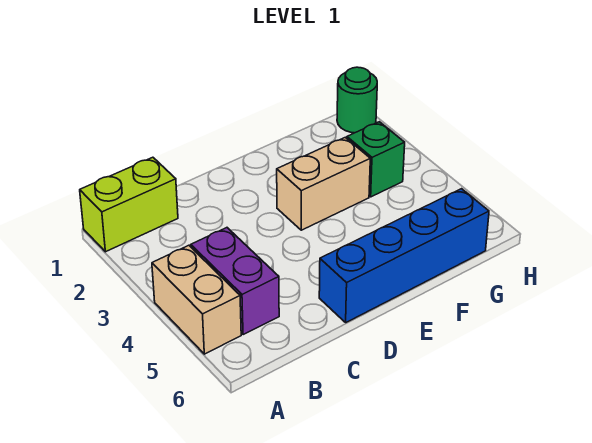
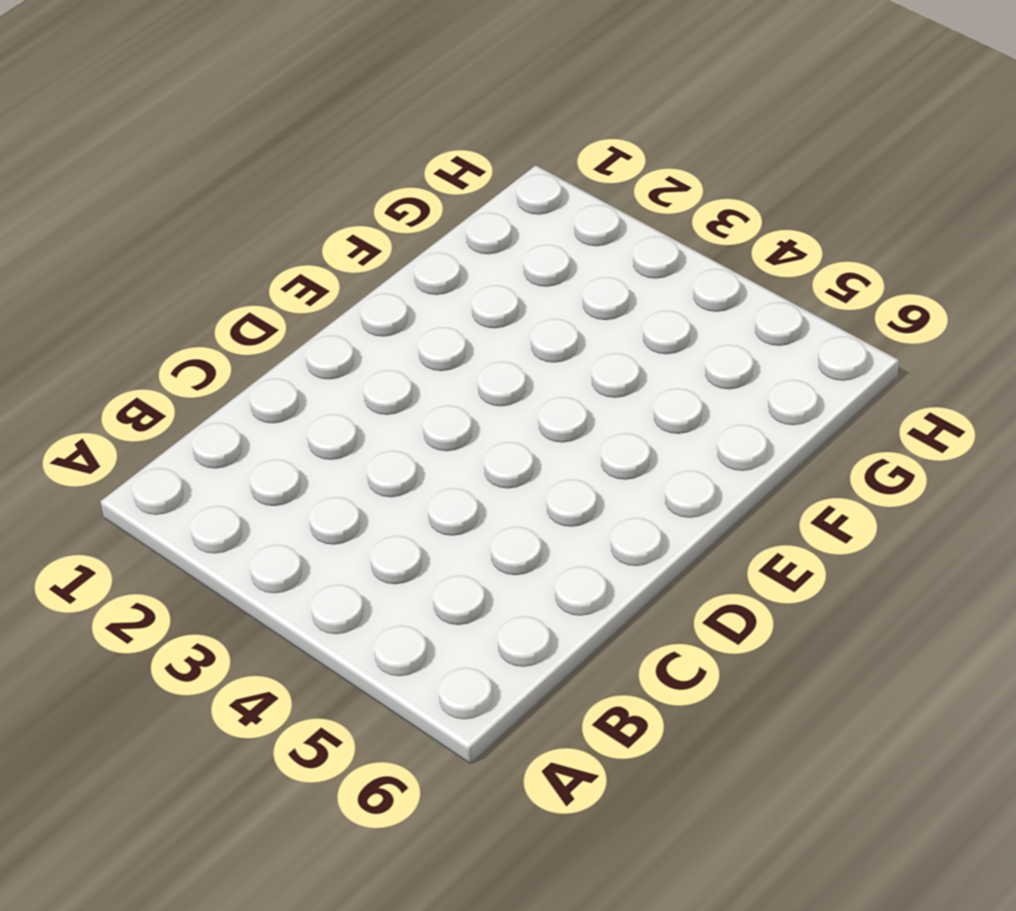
none -> lime brick A1:B1 level 1
none -> tan brick A4:A5 level 1

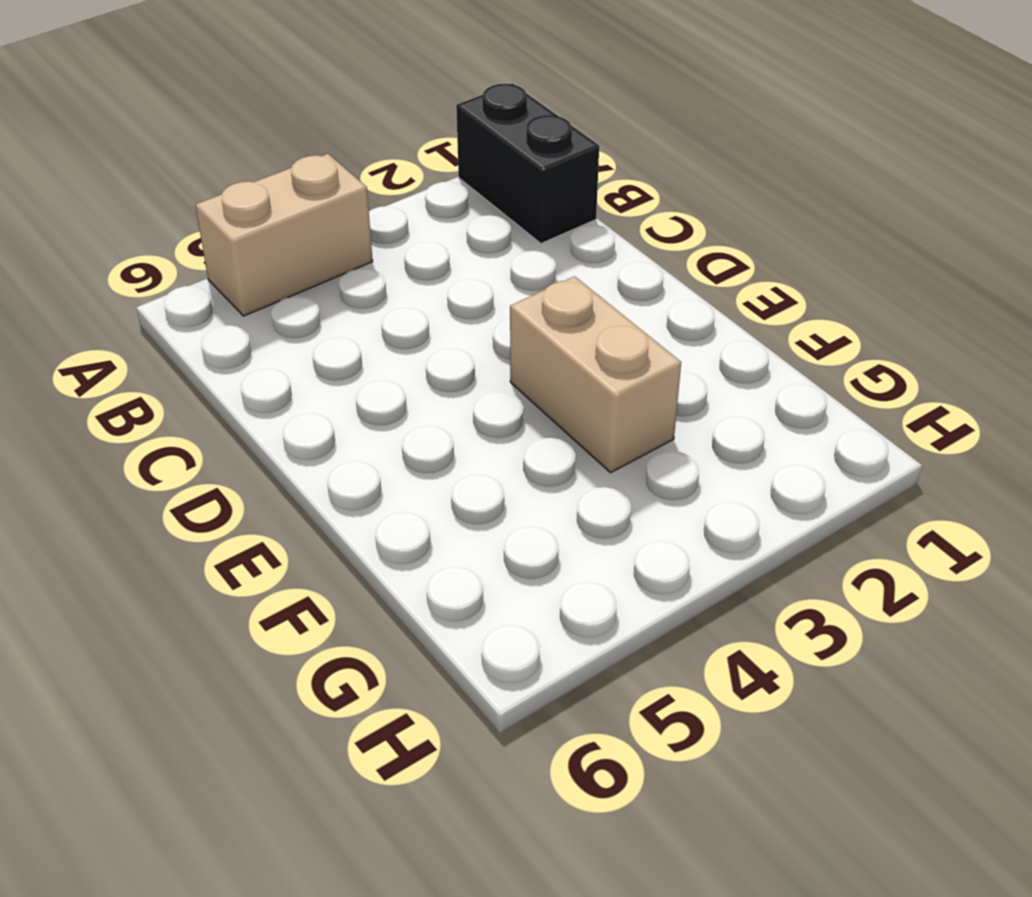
black brick A1:B1 level 1 -> lime brick A1:B1 level 1
none -> purple brick B4:B5 level 1
none -> blue brick D6:G6 level 1

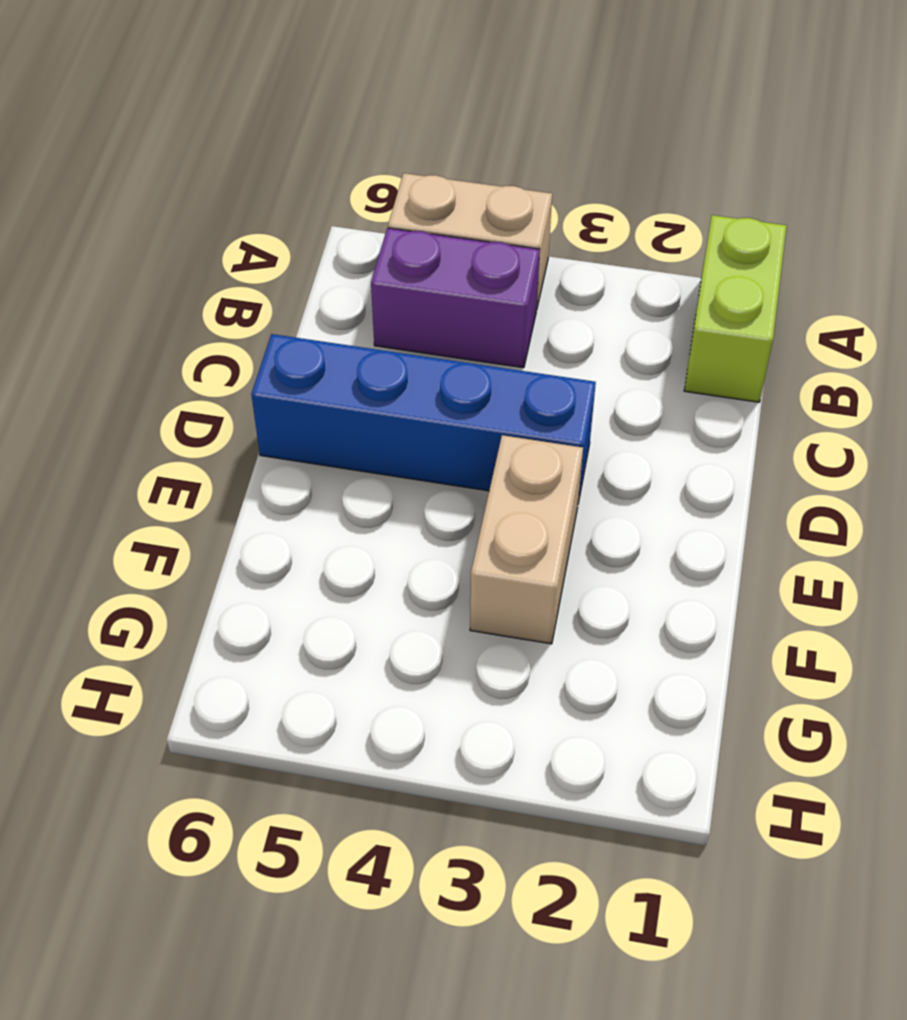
blue brick D3:D6 level 1 -> blue brick D6:G6 level 1
none -> green brick G3 level 1
none -> green round brick H1 level 1

